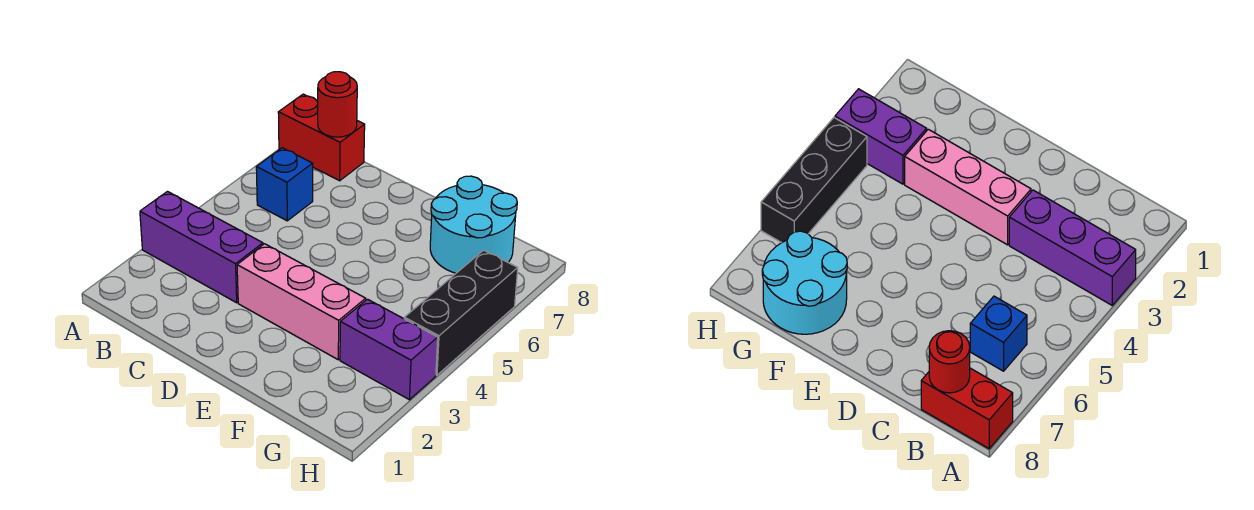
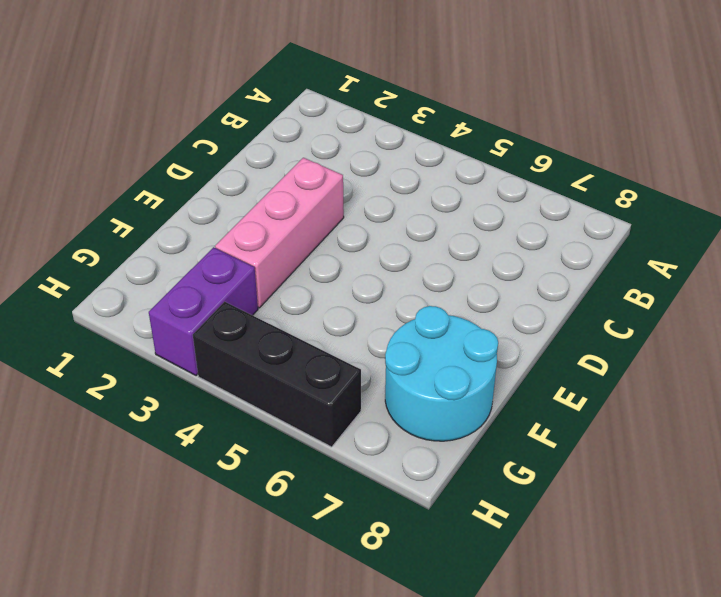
none -> purple brick A3:C3 level 1
none -> red brick A8:B8 level 1

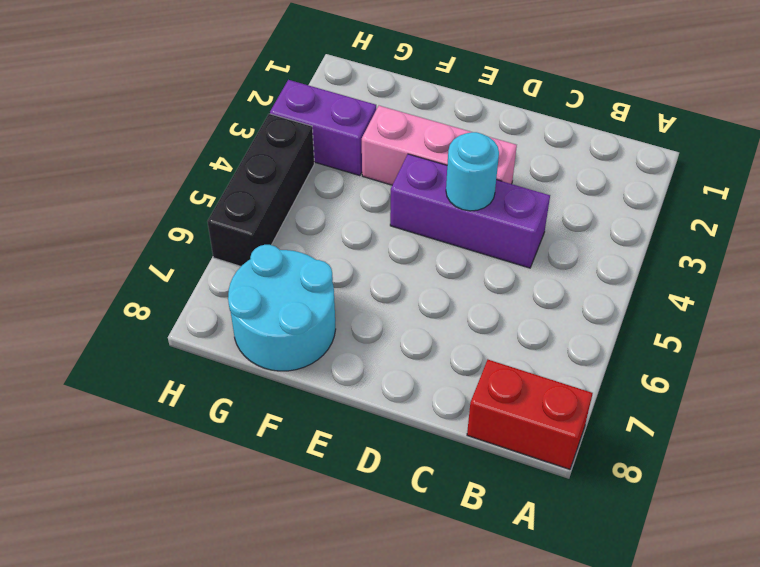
purple brick C4:E4 level 1 -> purple brick A3:C3 level 1
cyan round brick D4 level 2 -> none
none -> blue brick B6 level 1
none -> red round brick B8 level 2

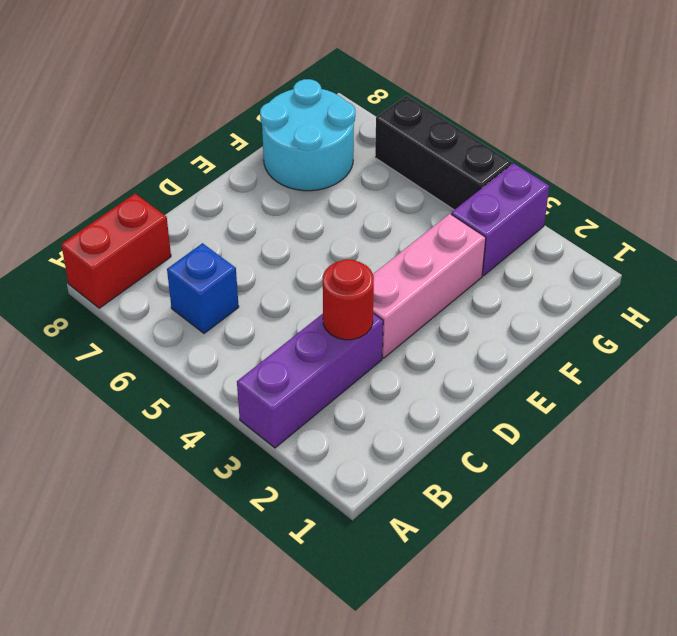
red round brick C3 level 2 -> red round brick B8 level 2

